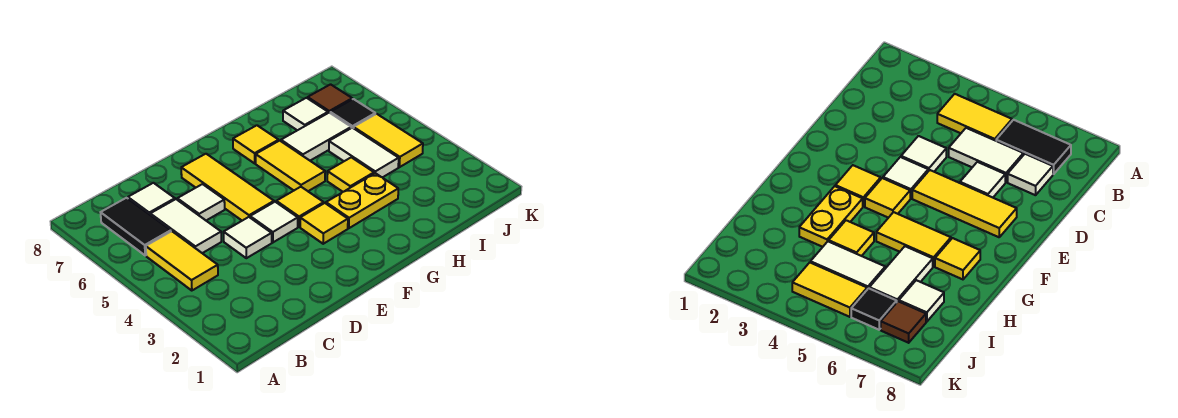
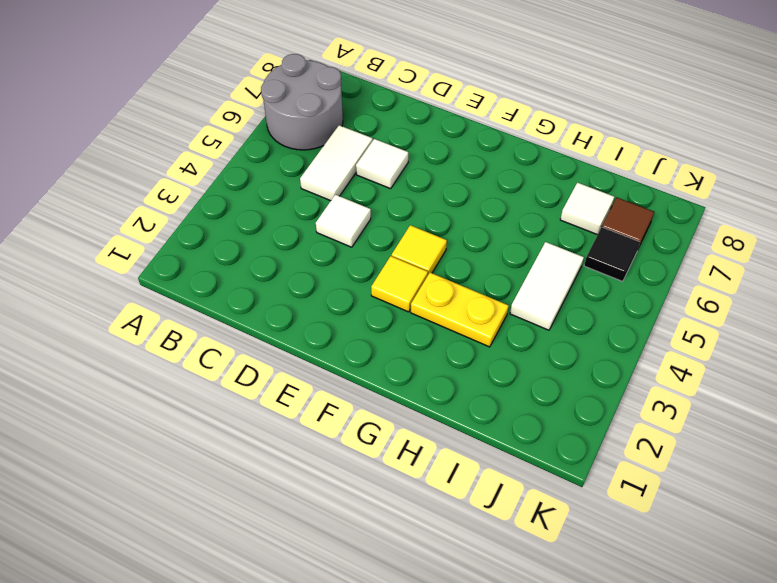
grey round brick A6:B7 level 1 -> black tile B6:B7 level 1
none -> yellow tile B4:B5 level 1
none -> white tile C7 level 1
none -> white tile E4 level 1

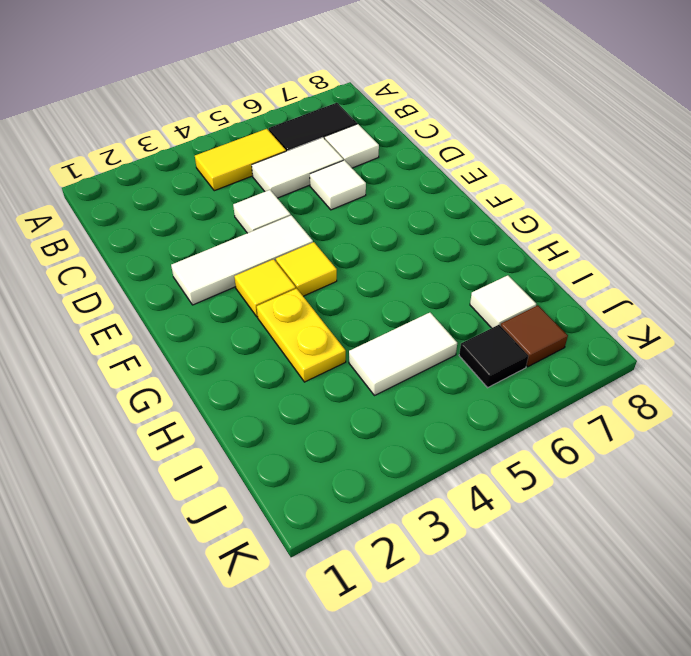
white tile E2:E4 level 1 -> white tile E4 level 1
none -> yellow tile E5:E7 level 1
none -> yellow tile G5:G6 level 1
none -> yellow tile G7 level 1

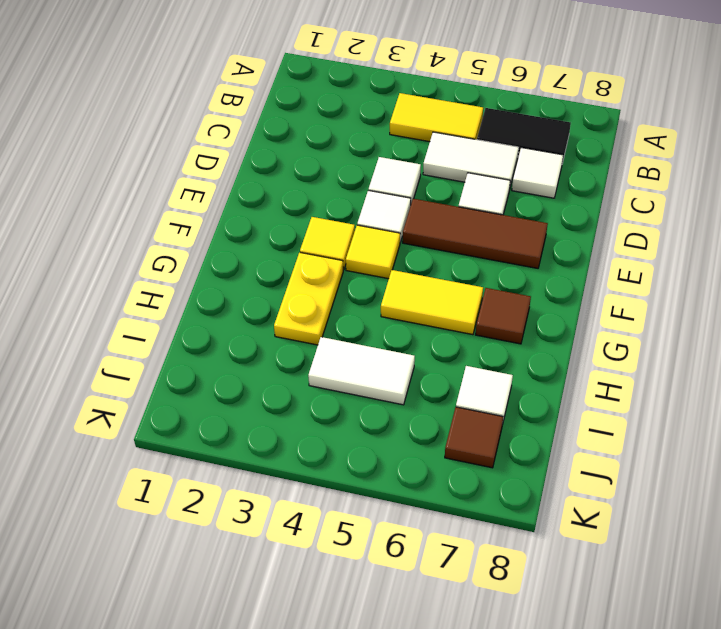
brown tile E5:E7 level 1 -> yellow tile E5:E7 level 1
brown tile G7 level 1 -> yellow tile G7 level 1
none -> yellow tile H4 level 1
none -> white tile H6:I6 level 1
none -> yellow tile J4:J5 level 1

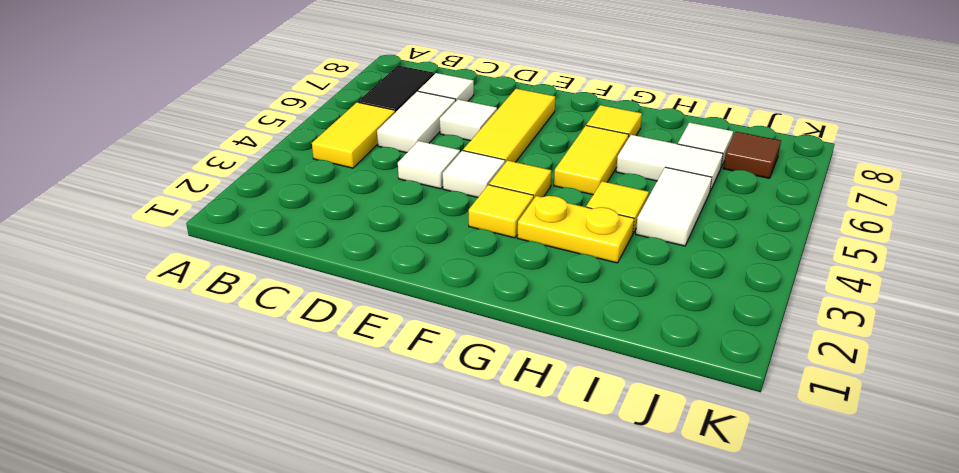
none -> yellow tile J4:J5 level 1
none -> black tile J6 level 1

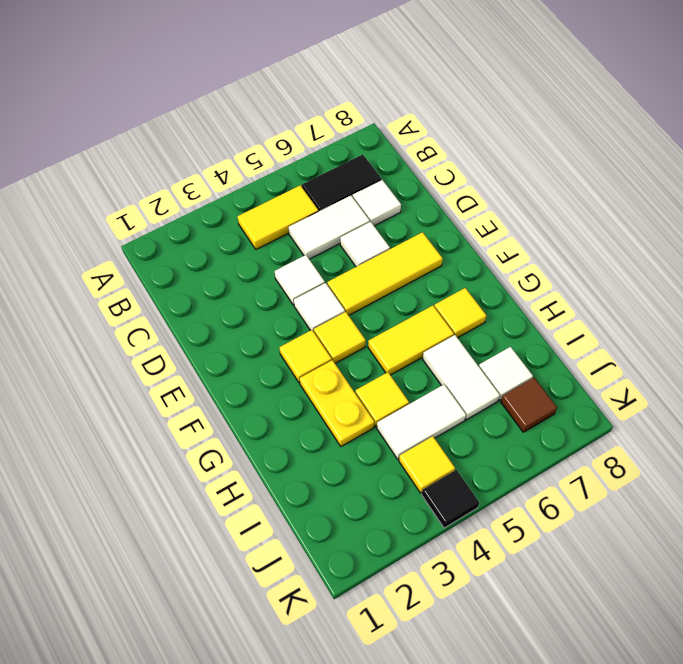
yellow tile J4 level 1 -> yellow tile J4:J5 level 1
black tile K4 level 1 -> black tile J6 level 1

